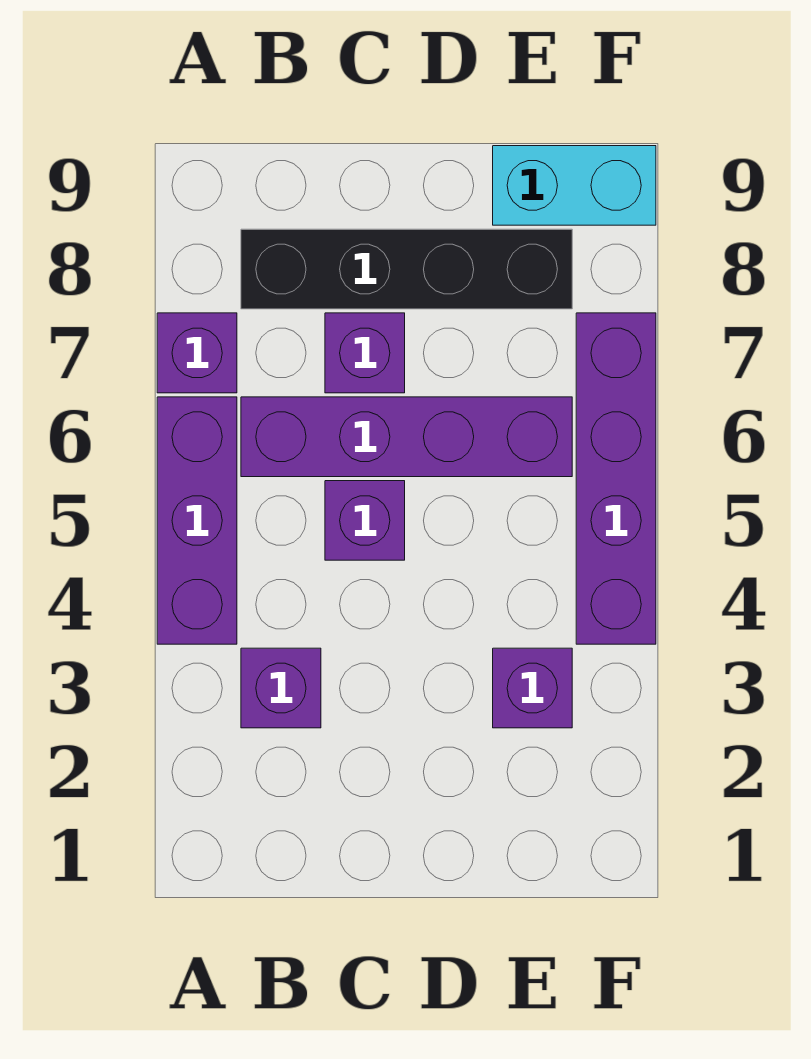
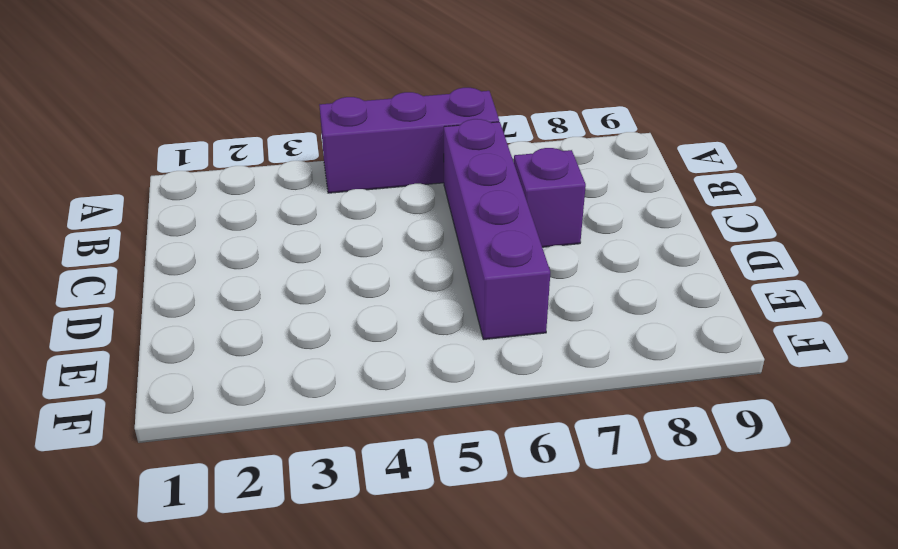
none -> purple brick A7 level 1
none -> purple brick B3 level 1

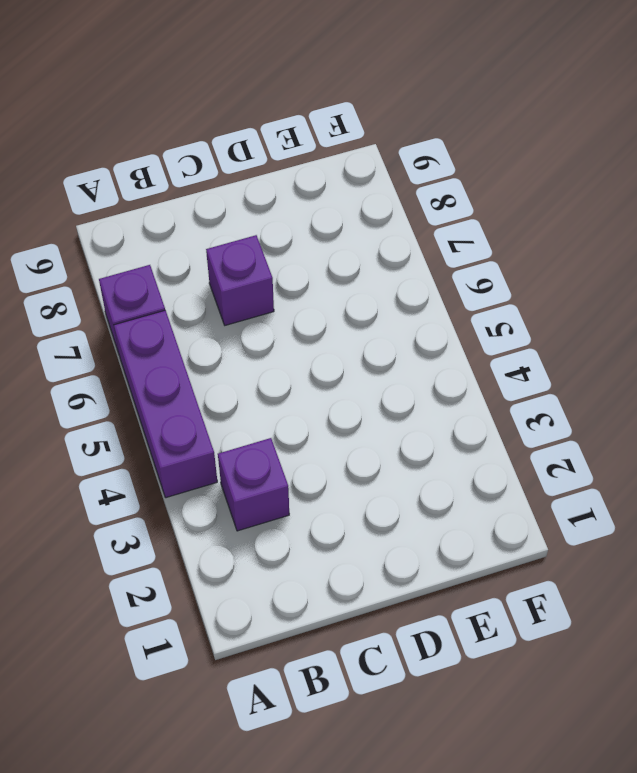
none -> purple brick B6:E6 level 1
none -> black brick B8:E8 level 1

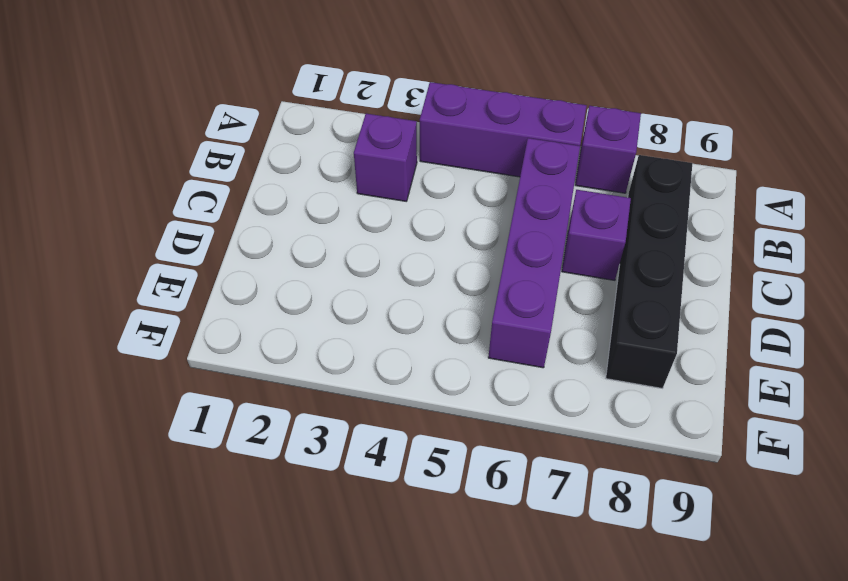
none -> purple brick C5 level 1
none -> purple brick E3 level 1

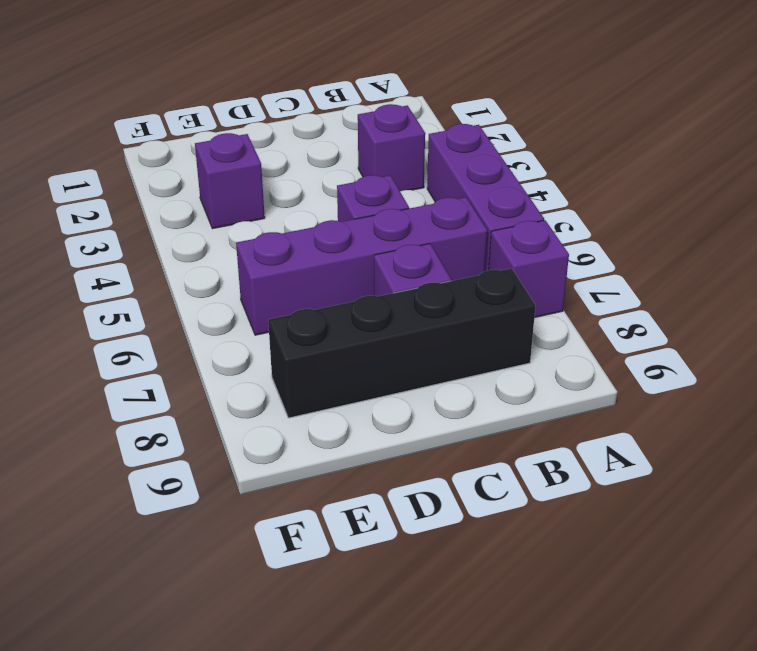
none -> cyan brick E9:F9 level 1
none -> purple brick F4:F7 level 1

